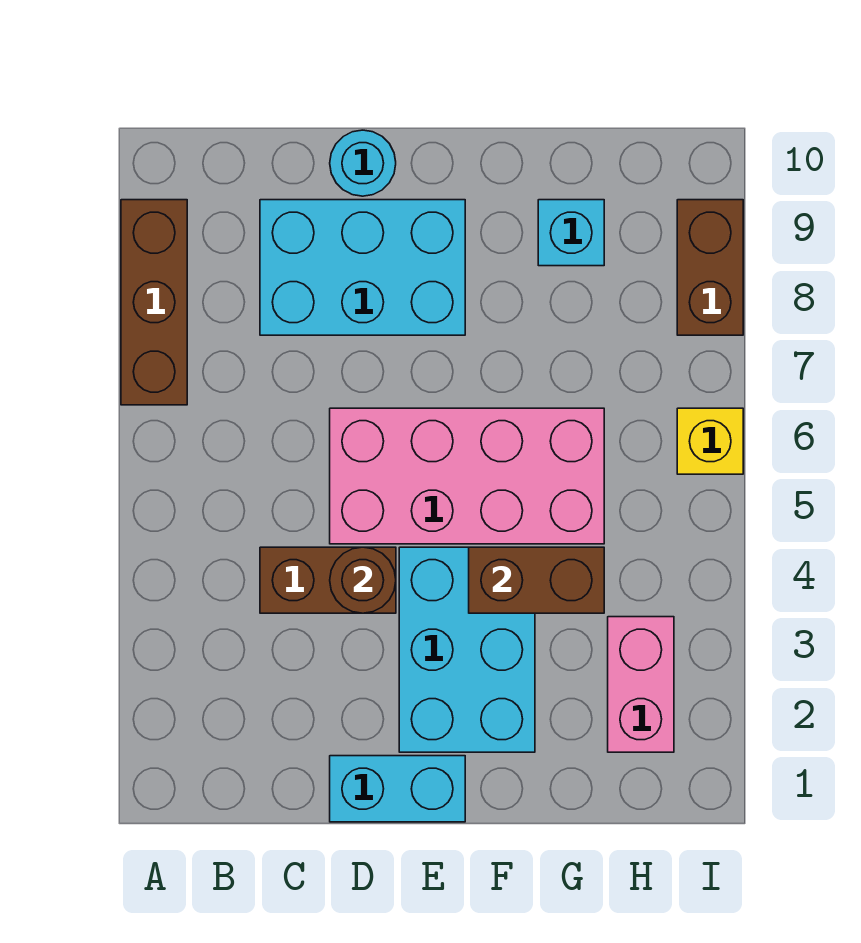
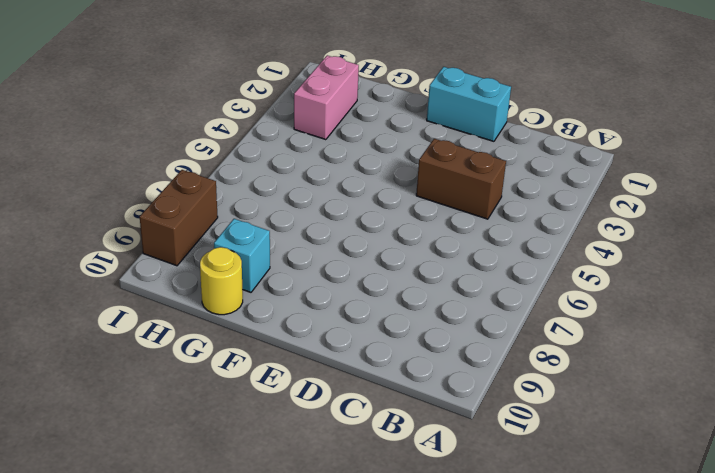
yellow round brick G10 level 1 -> none
none -> brown brick A7:A9 level 1
none -> cyan brick C8:E9 level 1
none -> pink brick D5:G6 level 1

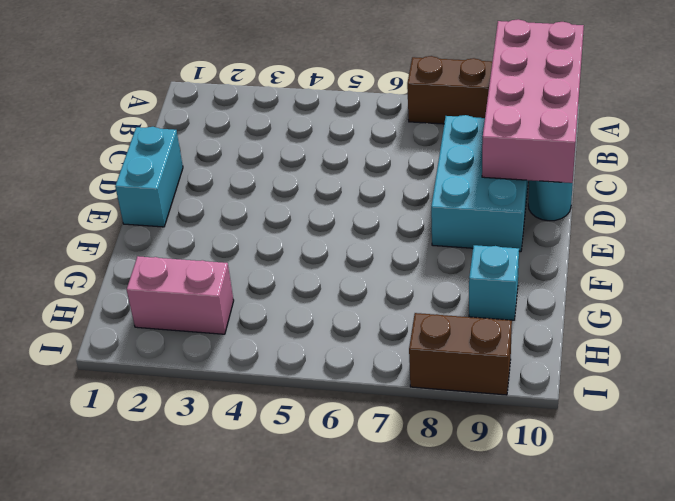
pink brick A9:D10 level 2 -> pink brick D5:G6 level 1
none -> brown brick C4:D4 level 1
none -> cyan brick E2:F4 level 1
none -> yellow brick I6 level 1

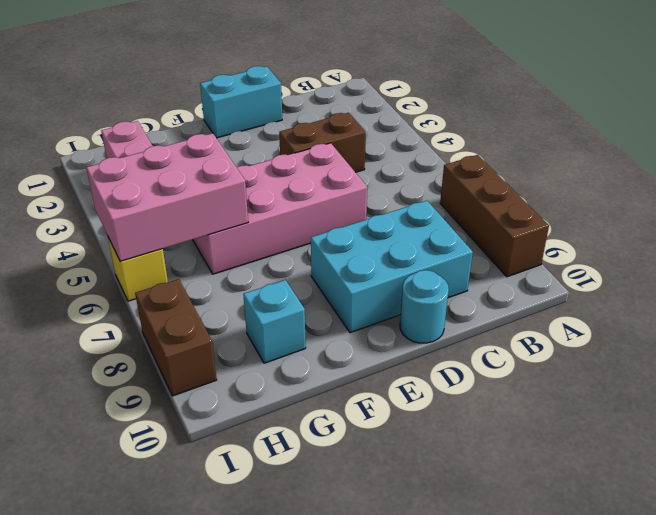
pink brick G5:I6 level 2 -> none
none -> cyan brick E2:F4 level 1
none -> brown round brick D4 level 2
none -> brown brick F4:G4 level 2

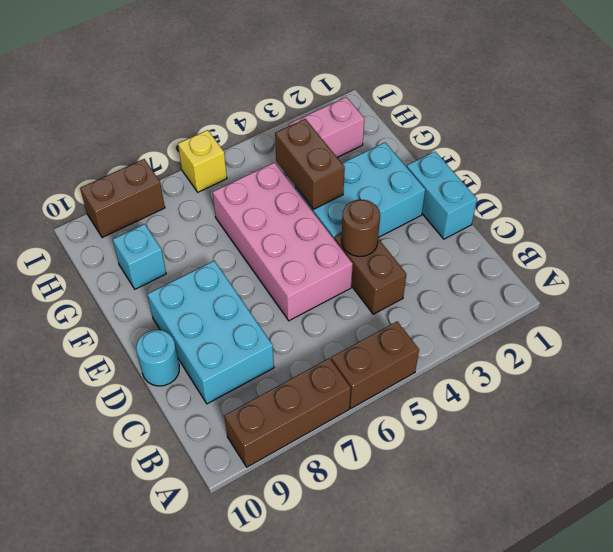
brown brick A5:A6 level 1 -> none

